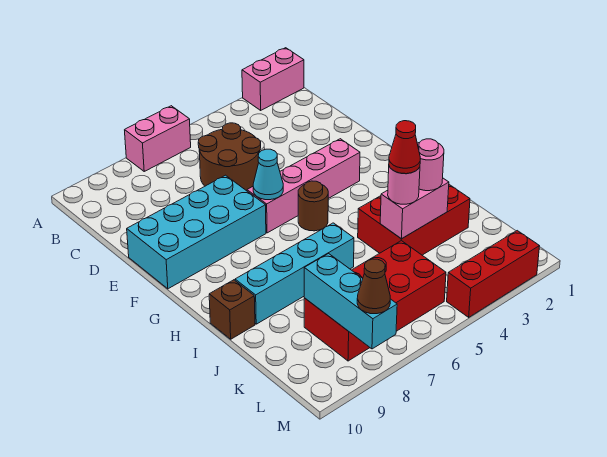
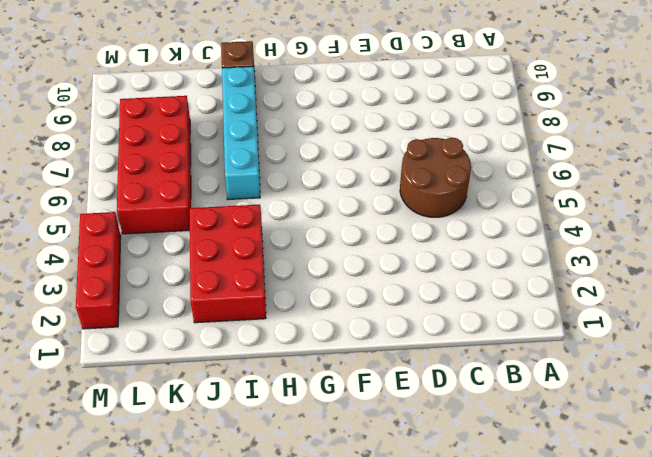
none -> pink brick A1:A2 level 1
none -> pink brick A6:A7 level 1
none -> cyan brick E7:F10 level 1

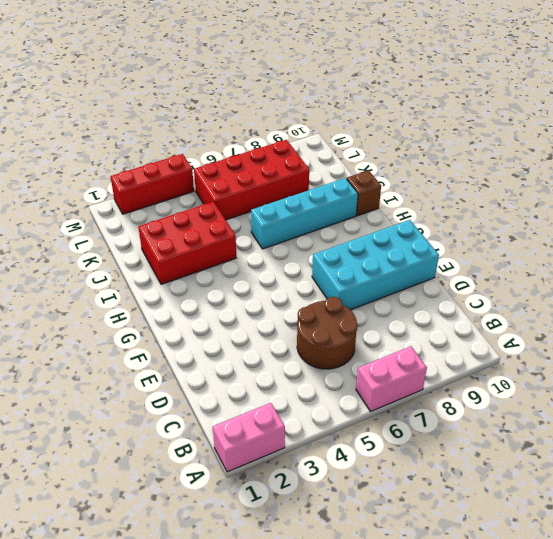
none -> pink brick F3:F6 level 1
none -> brown round brick G5 level 1
none -> cyan cone F6 level 2

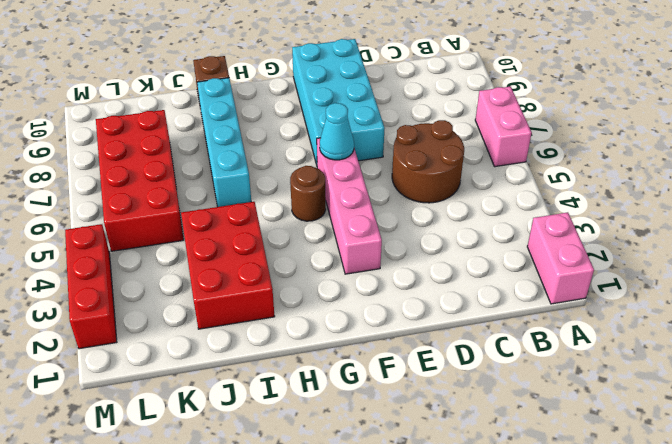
none -> pink brick J3:J4 level 2
none -> cyan brick K8:M8 level 2
none -> pink round brick J3 level 3

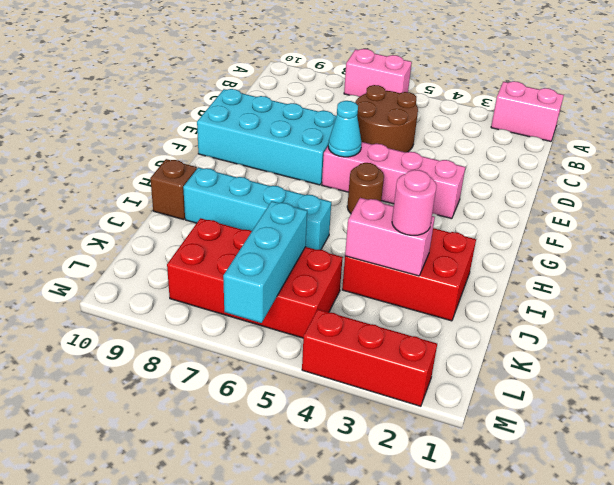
cyan brick K6:M6 level 2 -> cyan brick K8:M8 level 2
none -> pink round brick J4 level 3
none -> brown cone M8 level 3
none -> red cone J4 level 4

